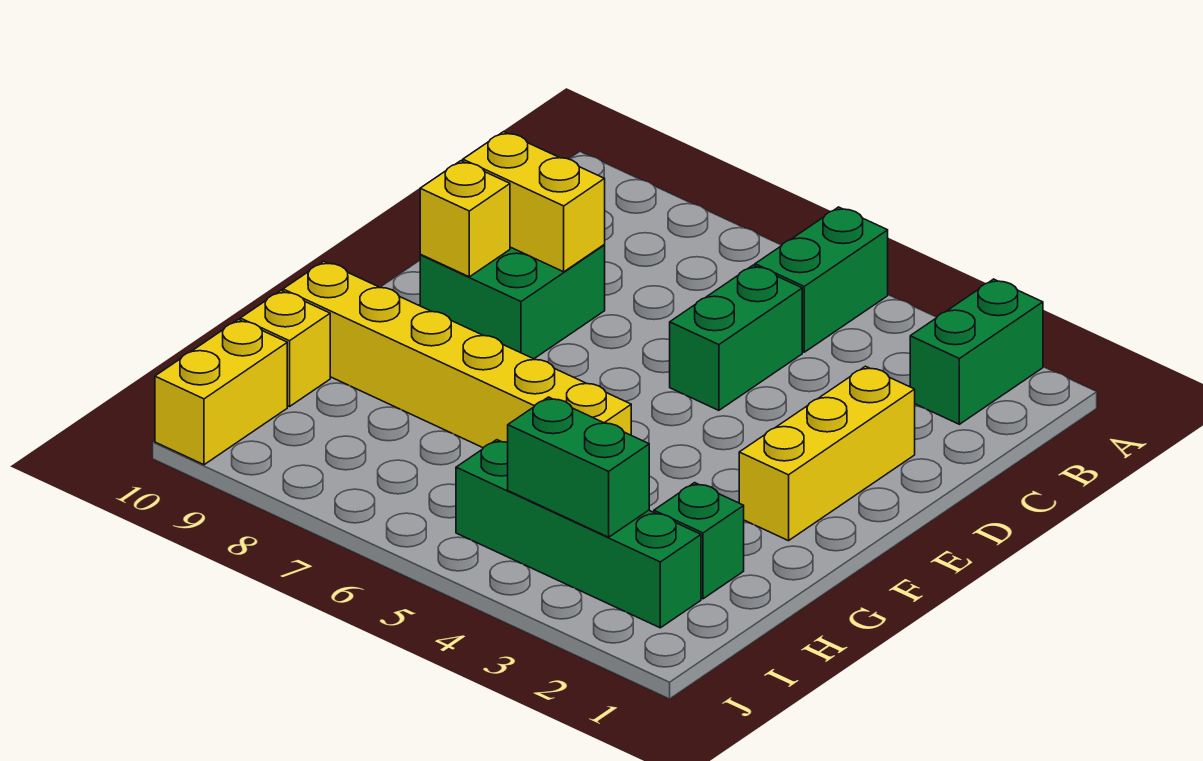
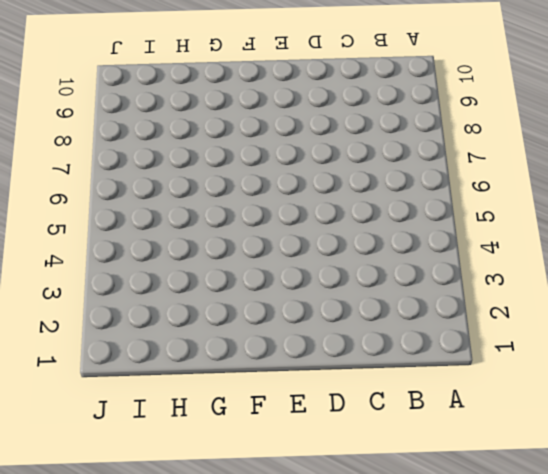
none -> green brick A2:B2 level 1
none -> green brick A5:B5 level 1
none -> green brick C5:D5 level 1

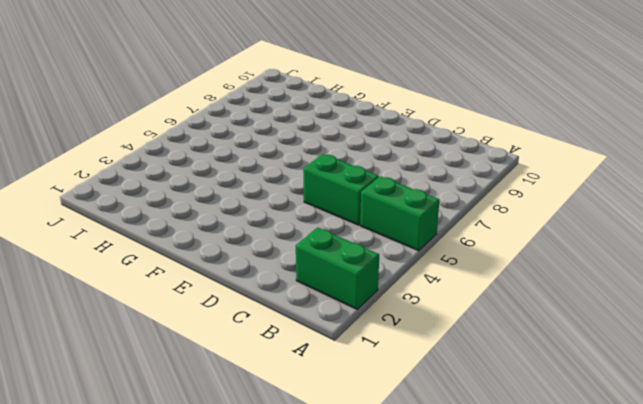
none -> yellow brick D2:F2 level 1
none -> green brick D8:E9 level 1
none -> yellow brick G5:G10 level 1

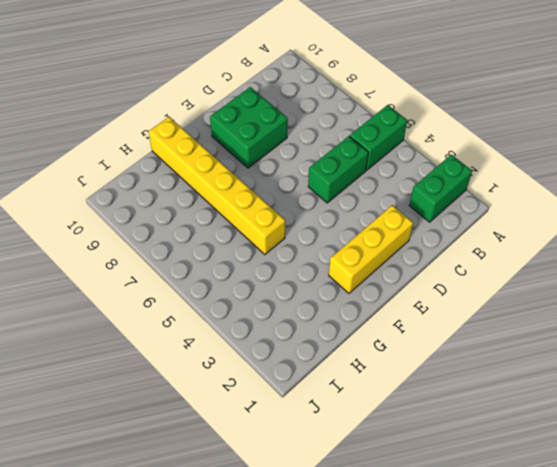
none -> green brick H2 level 1
none -> yellow brick H10 level 1
none -> green brick I2:I5 level 1

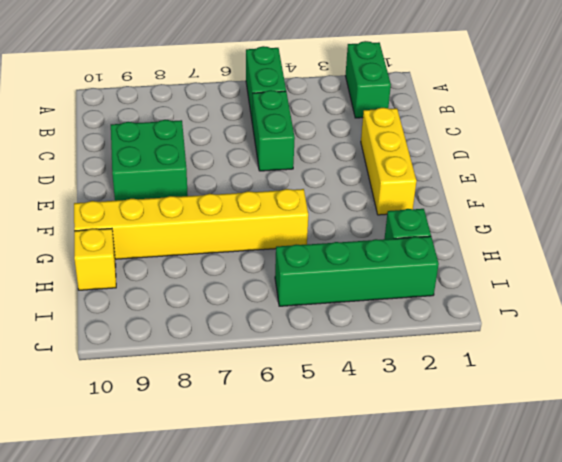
none -> yellow brick I10:J10 level 1
none -> yellow brick D8:D9 level 2
none -> yellow brick E9 level 2

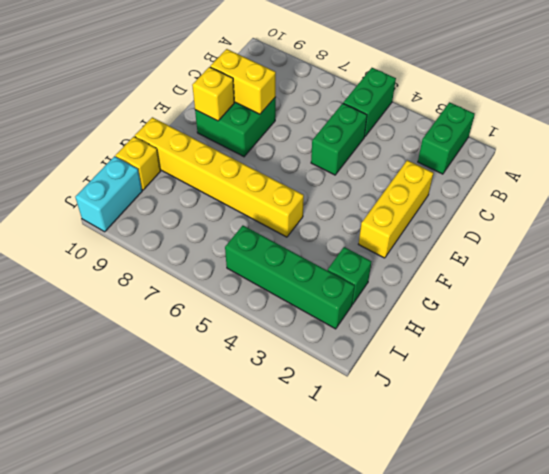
cyan brick I10:J10 level 1 -> yellow brick I10:J10 level 1
none -> green brick I3:I4 level 2

